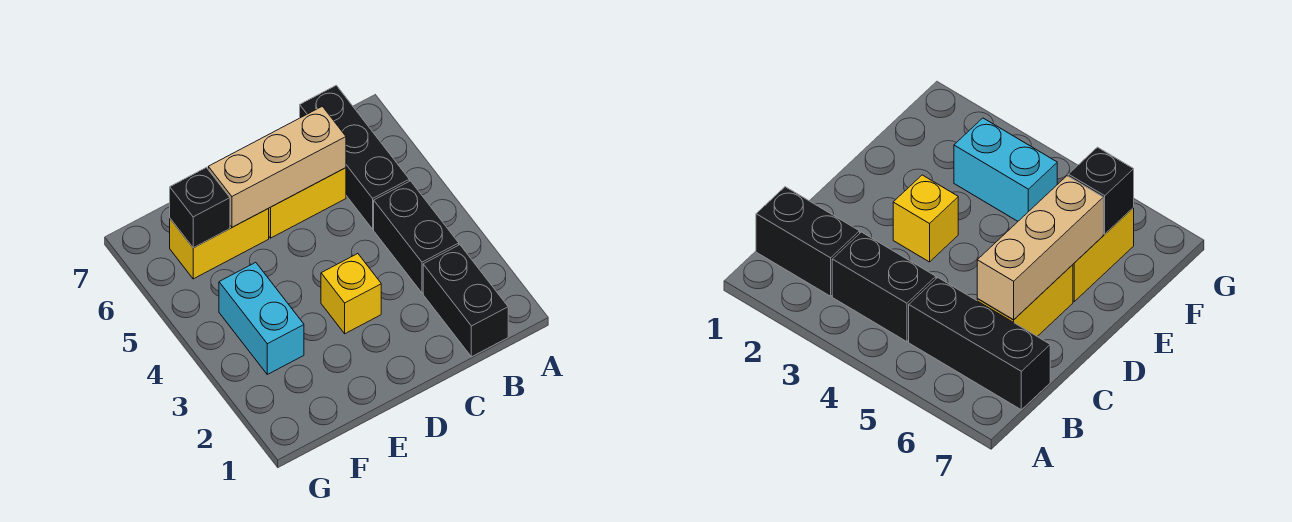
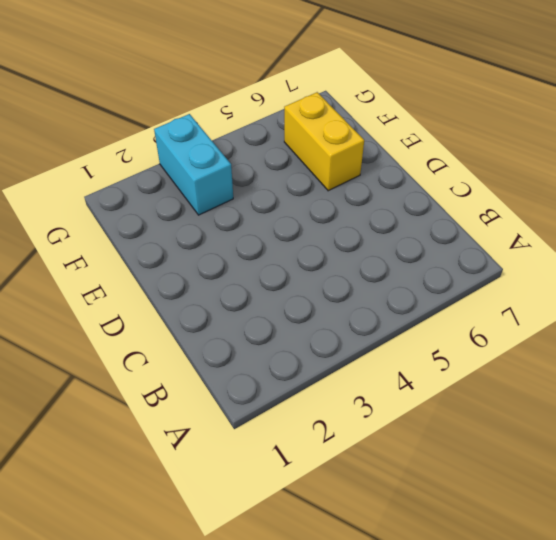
cyan brick F3:G3 level 1 -> cyan brick F3:F4 level 1
none -> black brick B1:B2 level 1
none -> black brick B3:B4 level 1

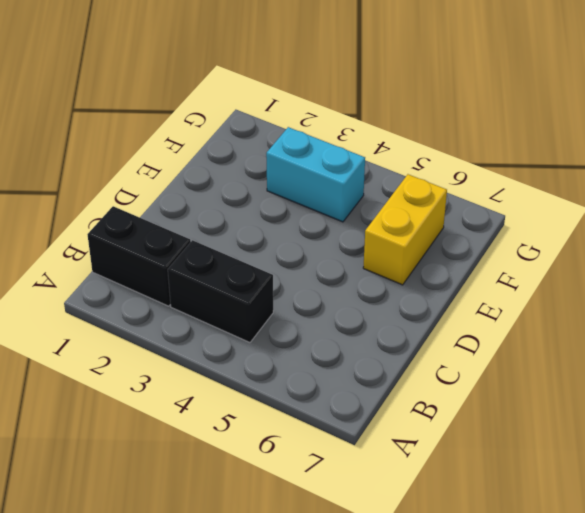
none -> black brick B5:B7 level 1
none -> yellow brick C6:D6 level 1

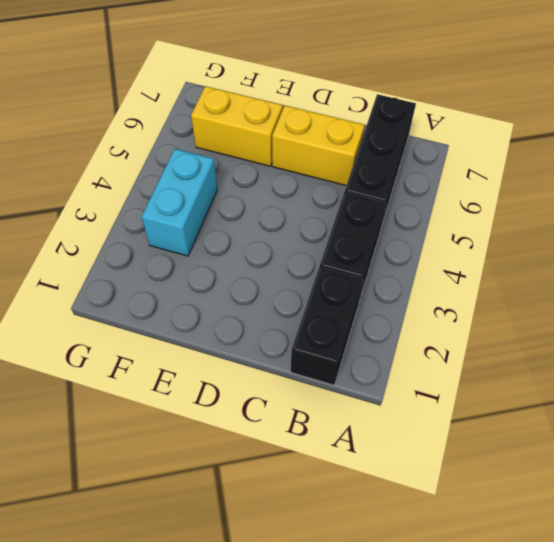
none -> yellow brick D3 level 1
none -> tan brick C6:E6 level 2

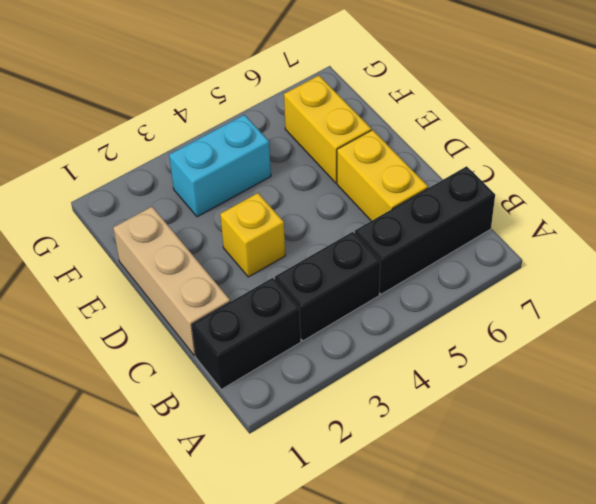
tan brick C1:E1 level 1 -> tan brick C6:E6 level 2
none -> black brick F6 level 2

